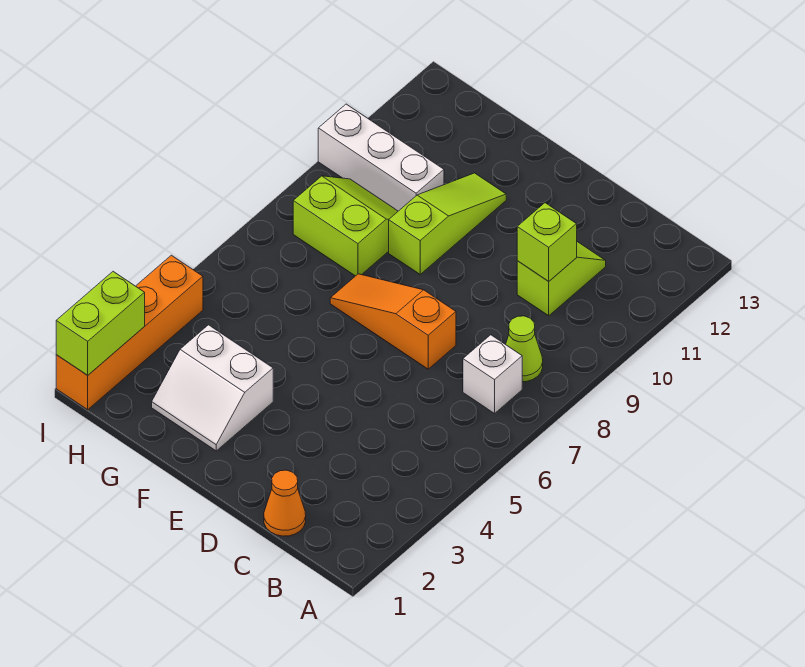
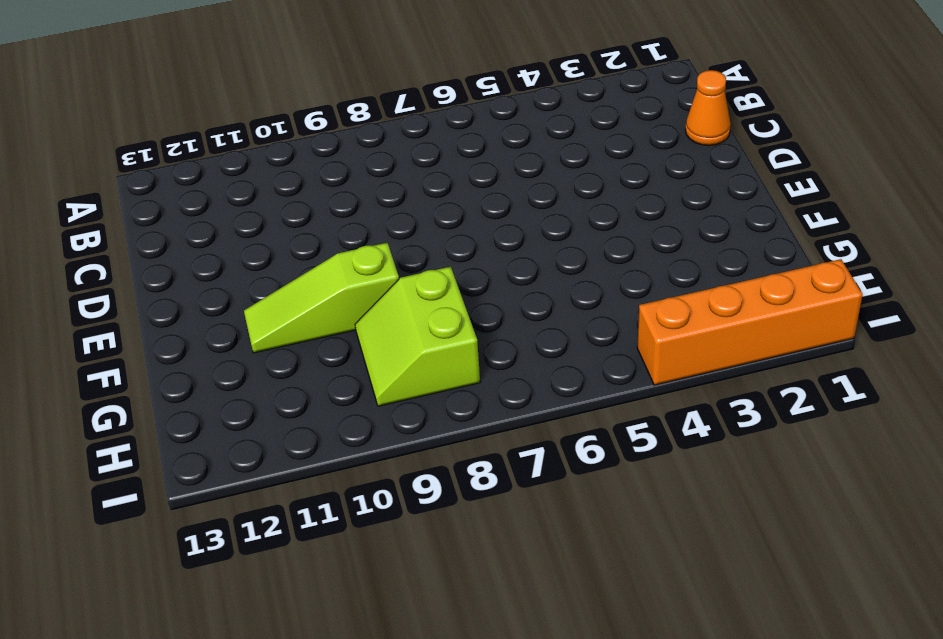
none -> white brick B7 level 1
none -> lime cone B8 level 1
none -> lime slope C10:C11 level 1 top 10

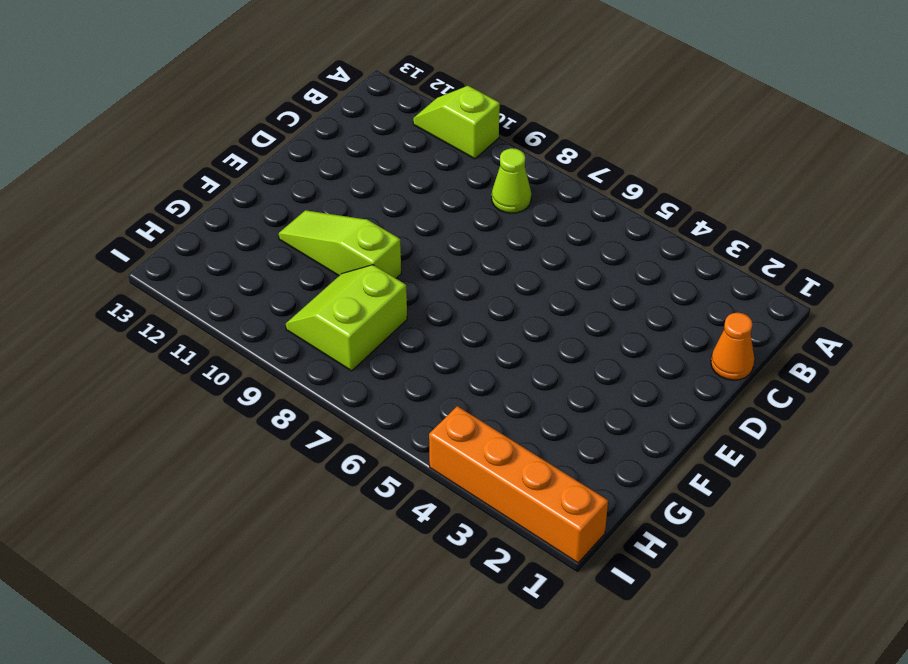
lime slope A10:A11 level 1 top 10 -> lime slope C10:C11 level 1 top 10
none -> white brick B7 level 1
none -> orange slope D7:F7 level 1 top D
none -> white slope F2:G3 level 1 top 3

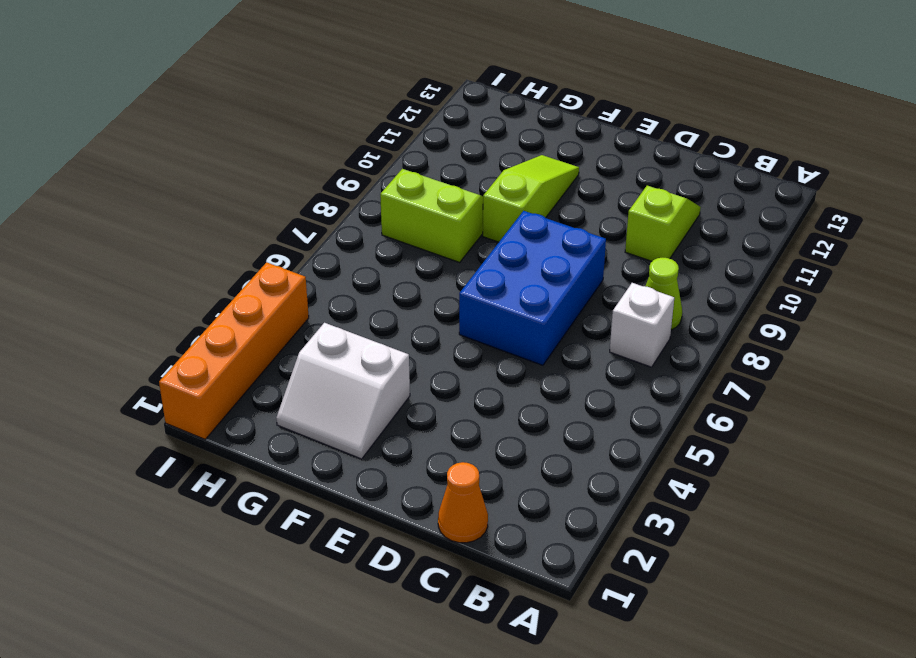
blue brick D6:E8 level 1 -> orange slope D7:F7 level 1 top D
none -> white brick G10:I10 level 1
none -> lime brick C10 level 2
none -> lime brick I1:I2 level 2

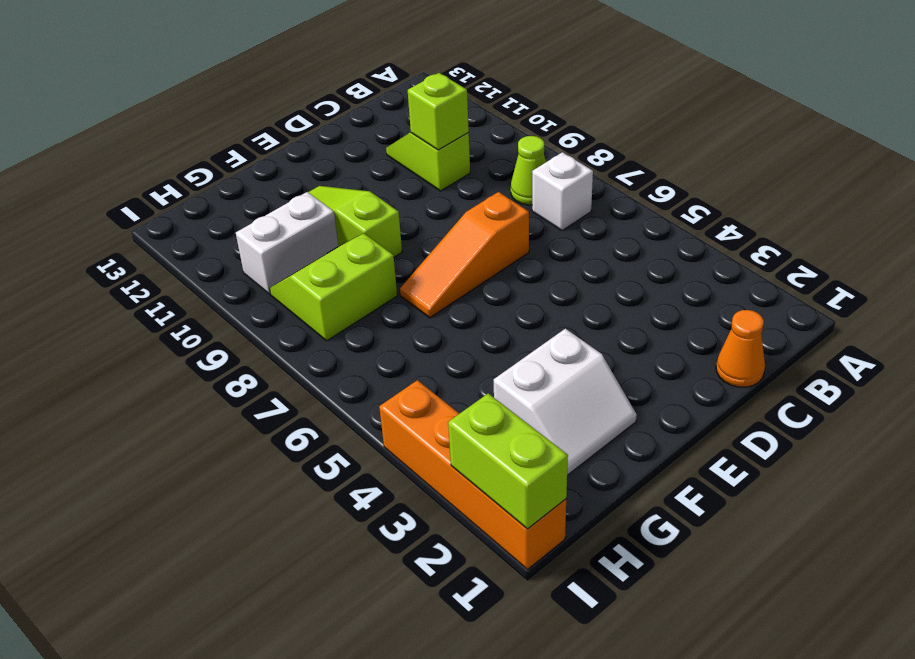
white brick G10:H10 level 1 -> white brick G10:I10 level 1

